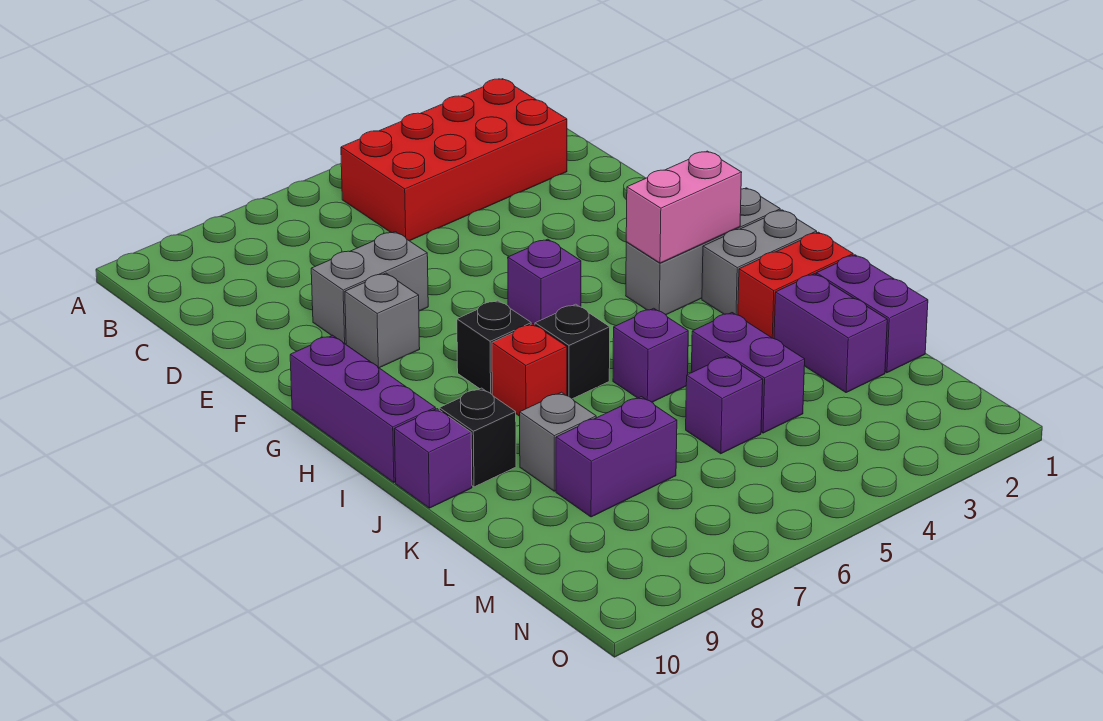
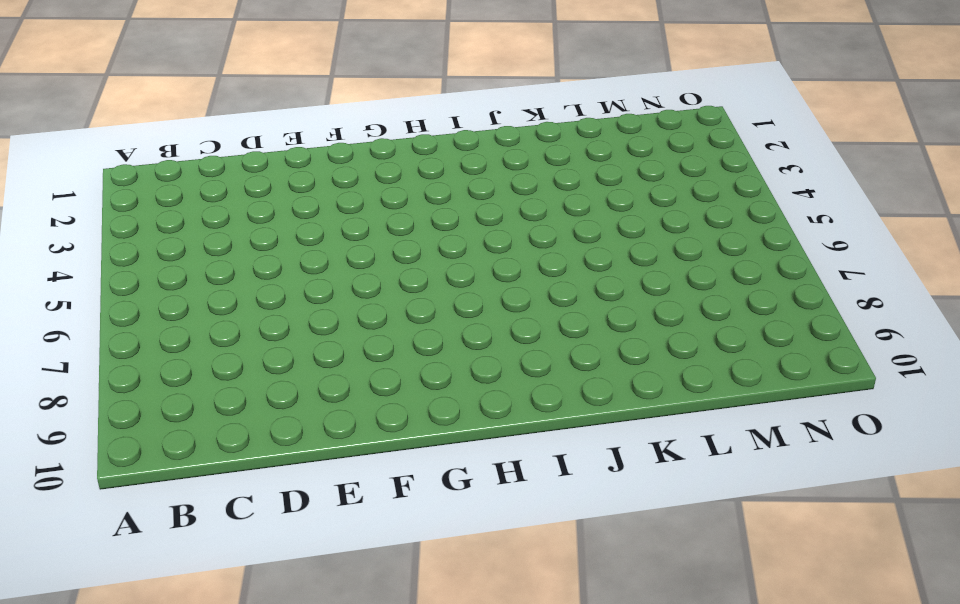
none -> red brick B2:C5 level 1
none -> grey brick E7:E8 level 1
none -> grey brick F8 level 1

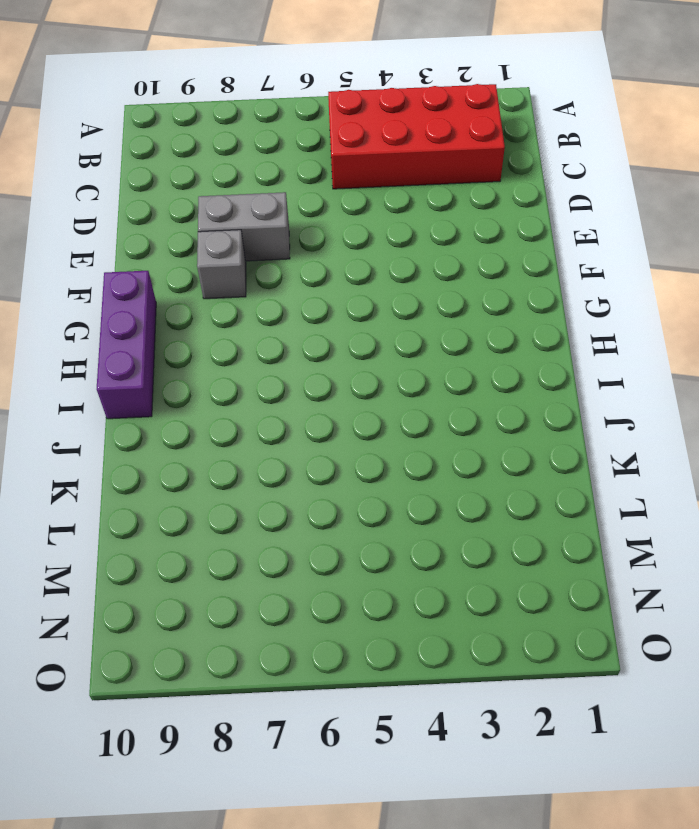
none -> purple brick G5 level 1
none -> grey brick H1:H3 level 1
none -> black brick H7 level 1

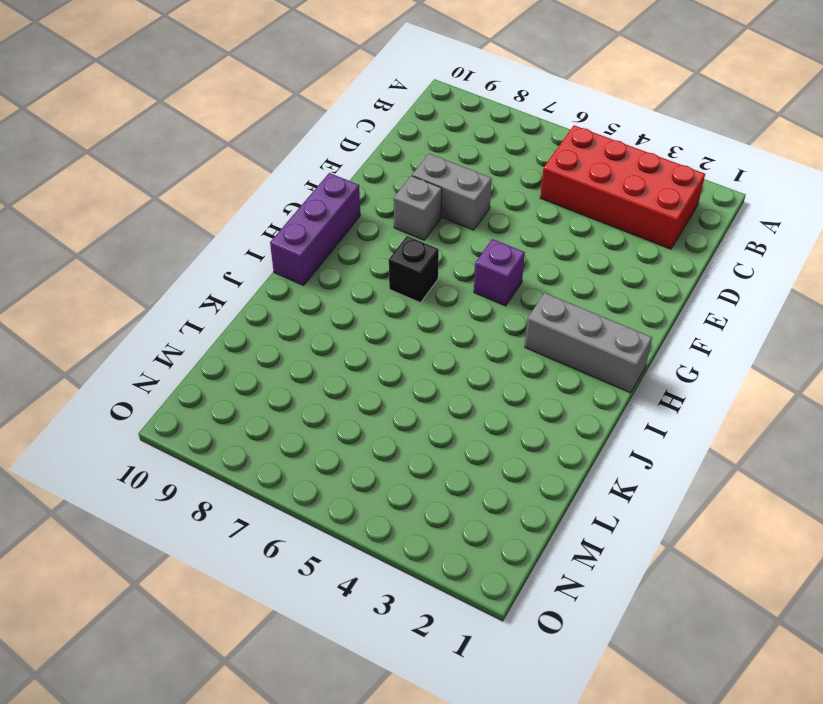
none -> grey brick I1:I2 level 1
none -> black brick I6 level 1
none -> red brick I7 level 1

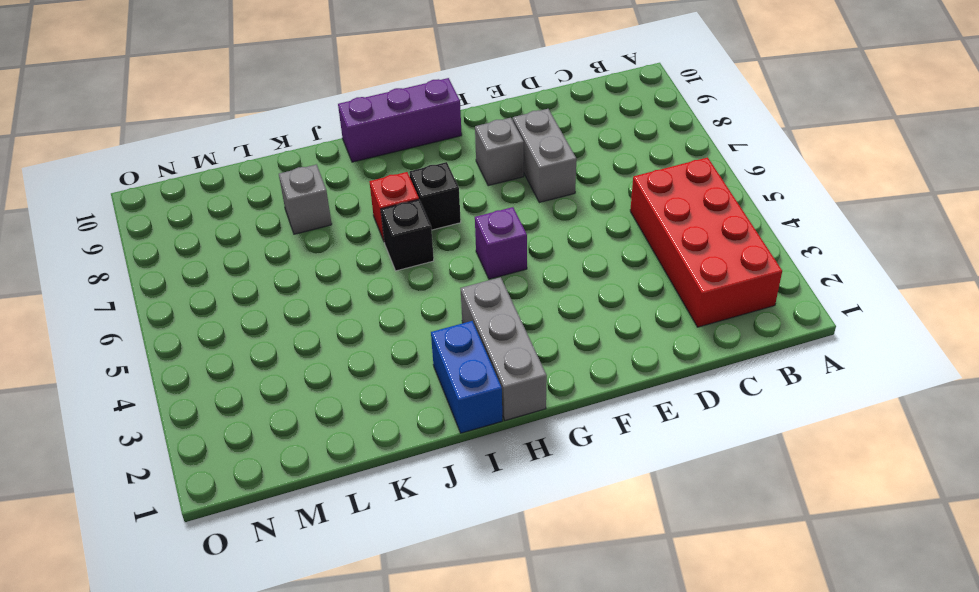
blue brick I1:I2 level 1 -> grey brick I1:I2 level 1
none -> red brick J1:J2 level 1
none -> purple brick J5 level 1
none -> black brick J9 level 1

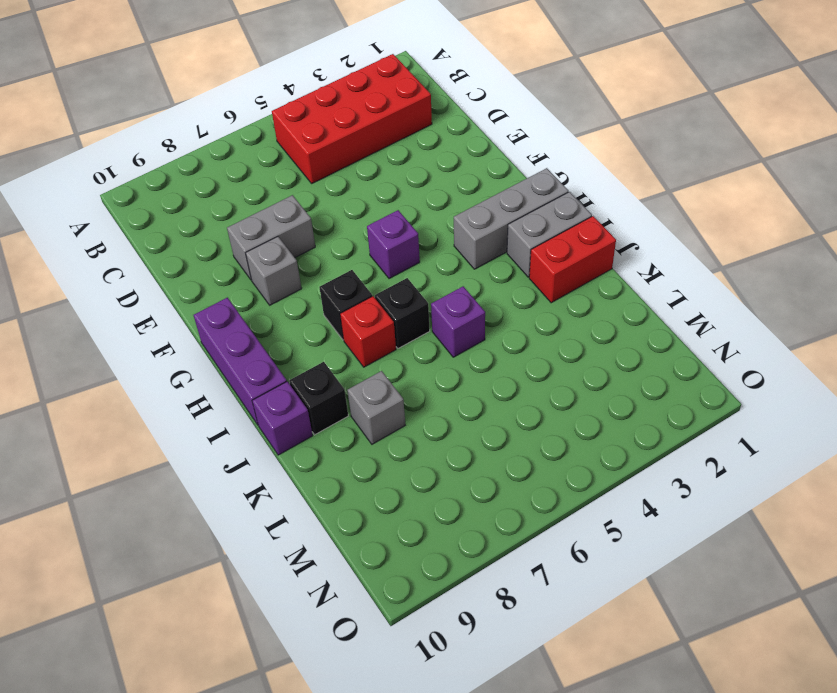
none -> purple brick K1:L1 level 1
none -> purple brick K2:L2 level 1
none -> purple brick K4:L4 level 1

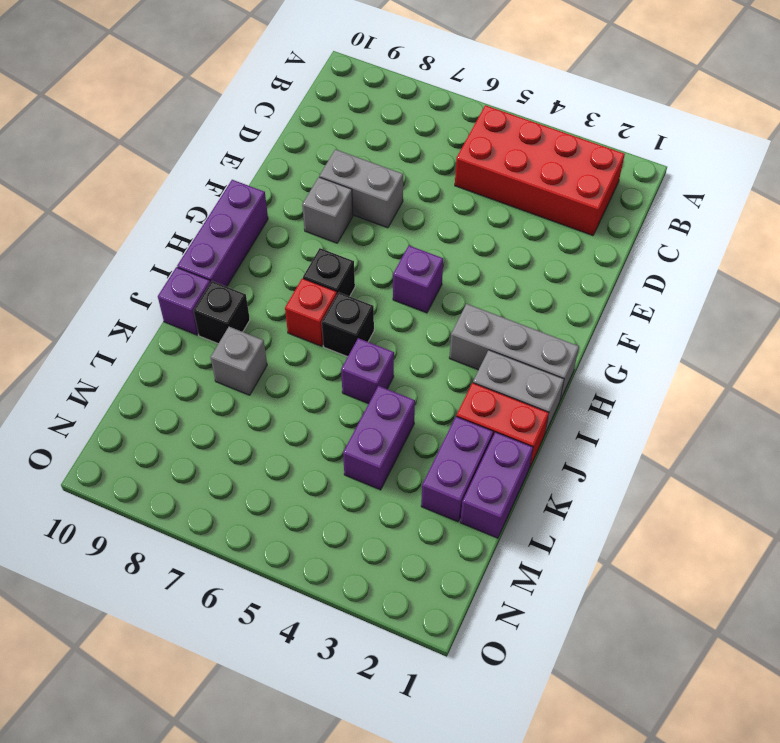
none -> purple brick L5 level 1
none -> purple brick L7:L8 level 1
none -> pink brick H2:H3 level 2

